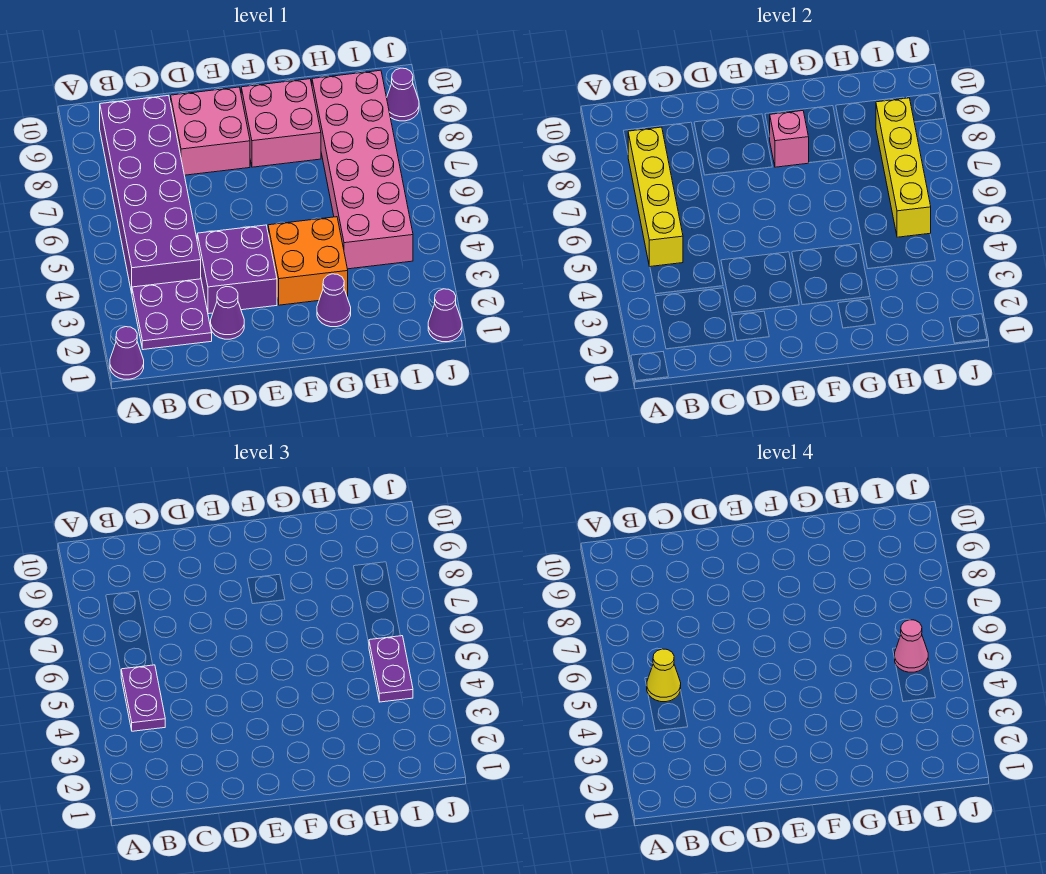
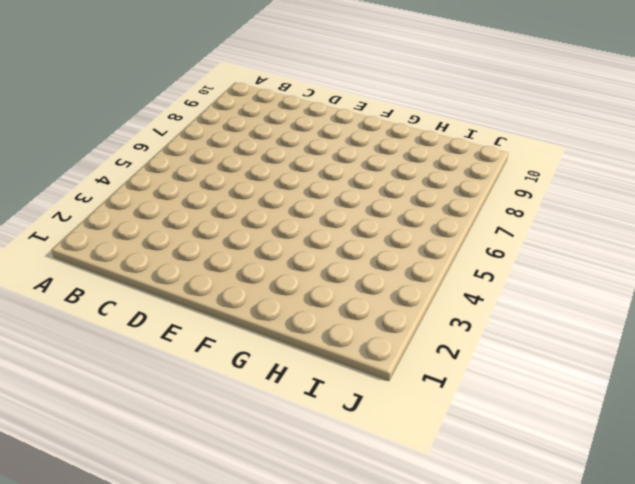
none -> purple cone A1 level 1
none -> purple plate B2:C3 level 1
none -> purple brick B4:C9 level 1

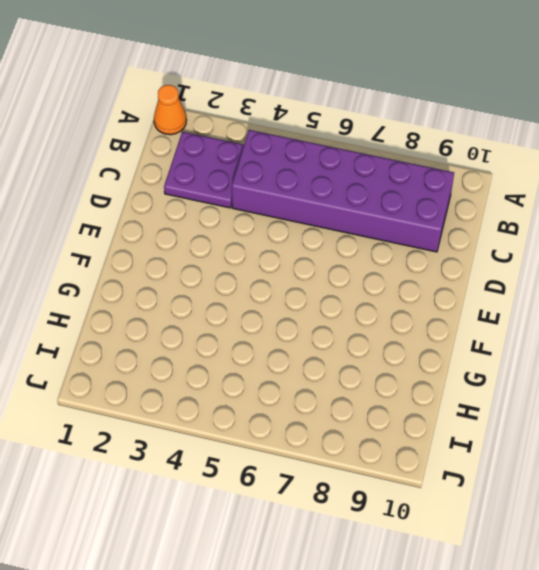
orange cone A1 level 1 -> purple cone A1 level 1
none -> purple cone D2 level 1
none -> purple brick D3:E4 level 1
none -> pink brick D8:E9 level 1

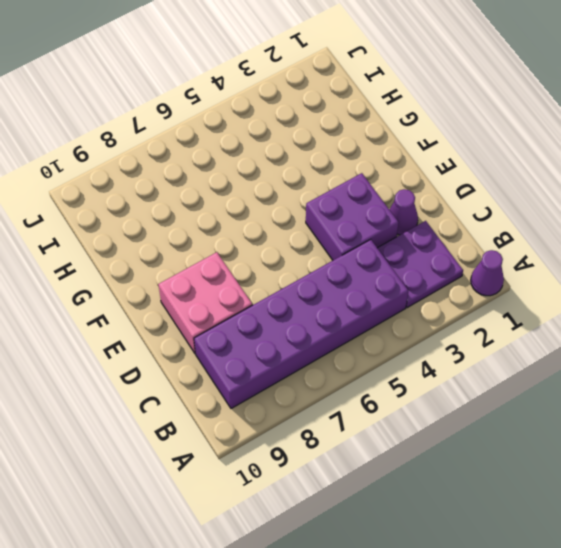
none -> orange brick F3:G4 level 1
none -> pink brick F8:G9 level 1
none -> purple cone G2 level 1

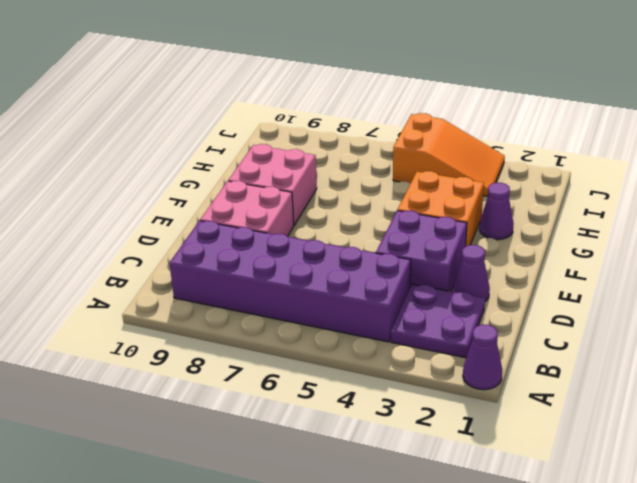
orange slope I3:J5 level 1 top 5 -> pink brick H4:I9 level 1
none -> purple cone J1 level 1
none -> purple cone J9 level 1
none -> yellow brick B5:B8 level 2

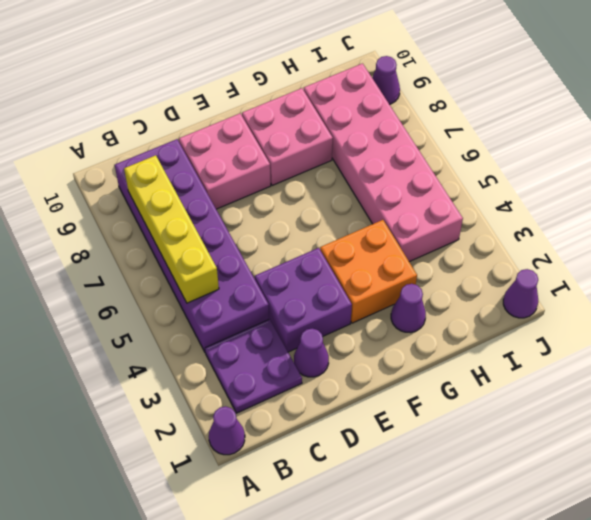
none -> pink brick F8 level 2
none -> yellow brick I5:I8 level 2
none -> purple plate B4:B5 level 3

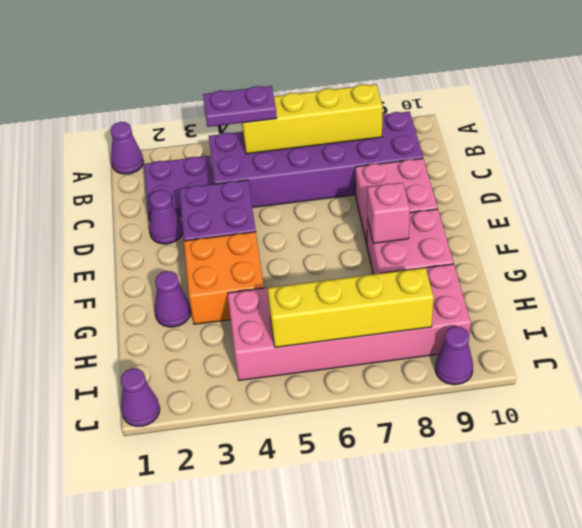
none -> purple plate I4:I5 level 3
none -> yellow cone B5 level 4
none -> pink cone I5 level 4

